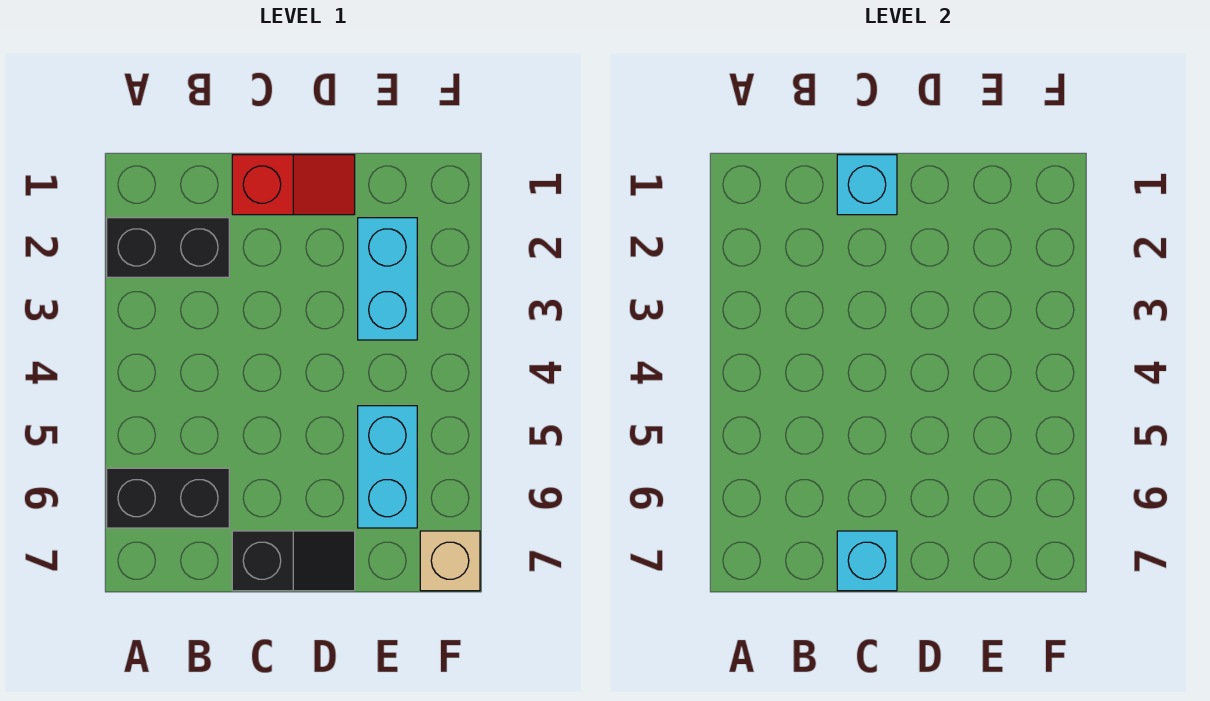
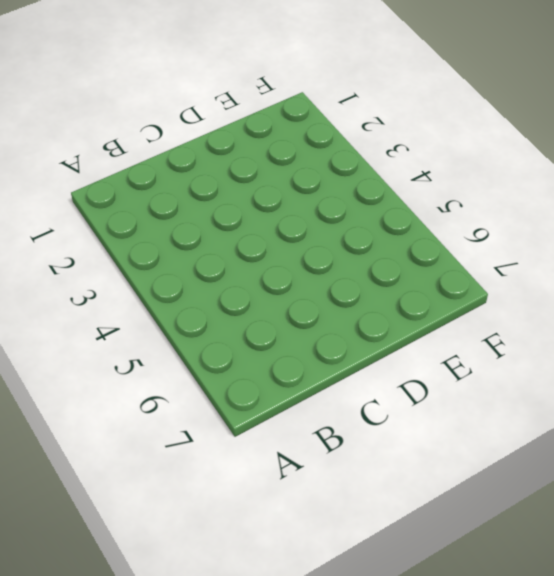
none -> black brick A2:B2 level 1
none -> black brick A6:B6 level 1

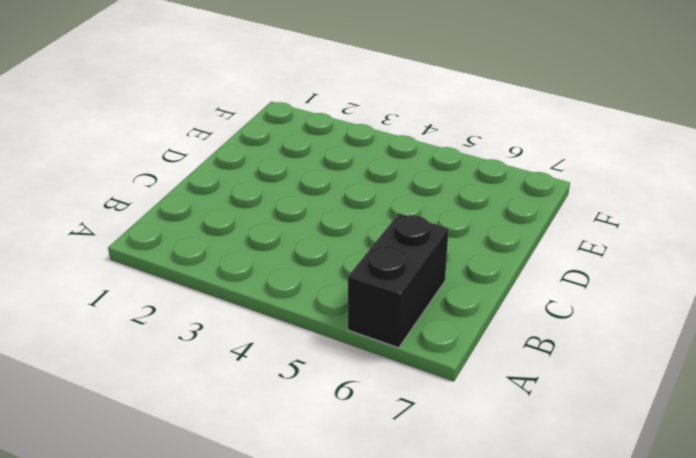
none -> black brick A2:B2 level 1
none -> red slope C1:D1 level 1 top C

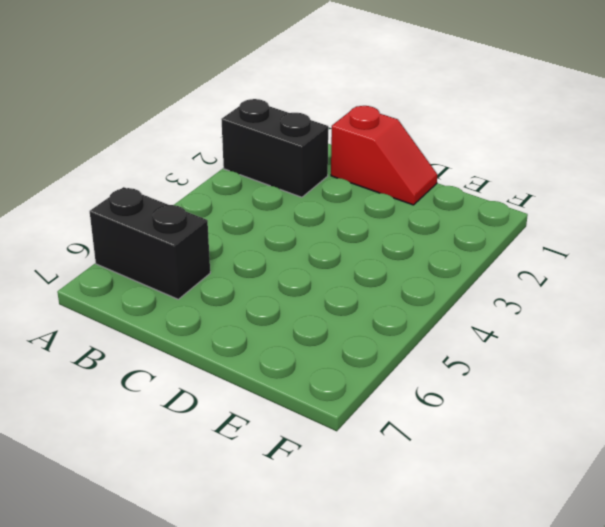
none -> black slope C7:D7 level 1 top C
none -> cyan brick E2:E3 level 1

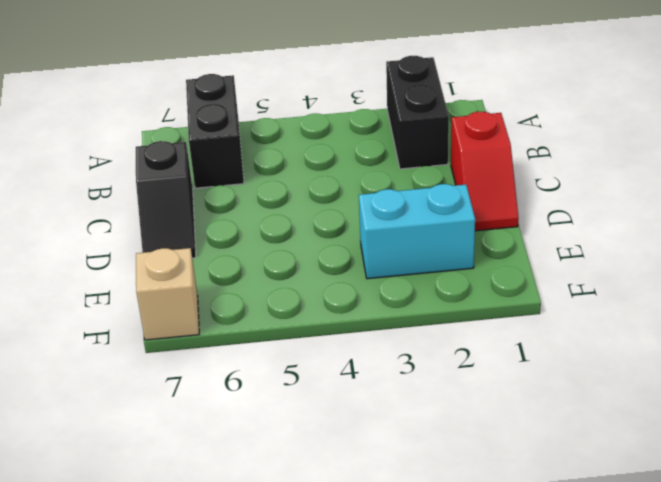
none -> cyan brick E5:E6 level 1
none -> cyan brick C1 level 2

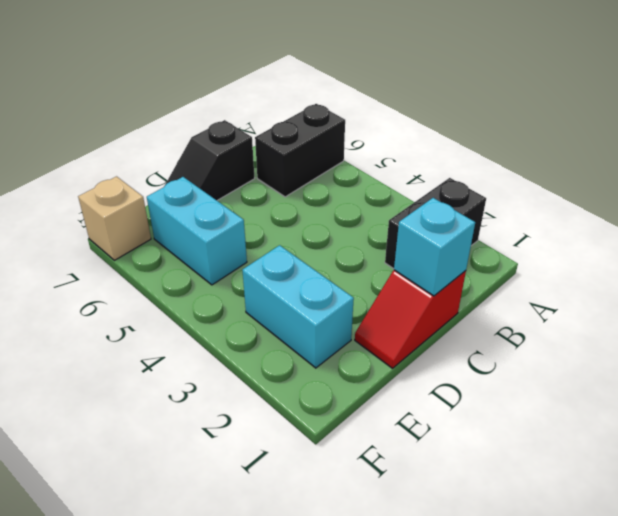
none -> cyan brick C7 level 2

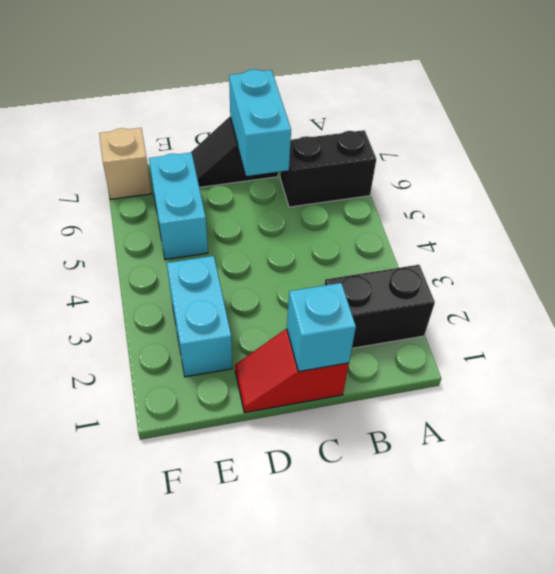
cyan brick C6:C7 level 2 -> cyan brick C7 level 2

